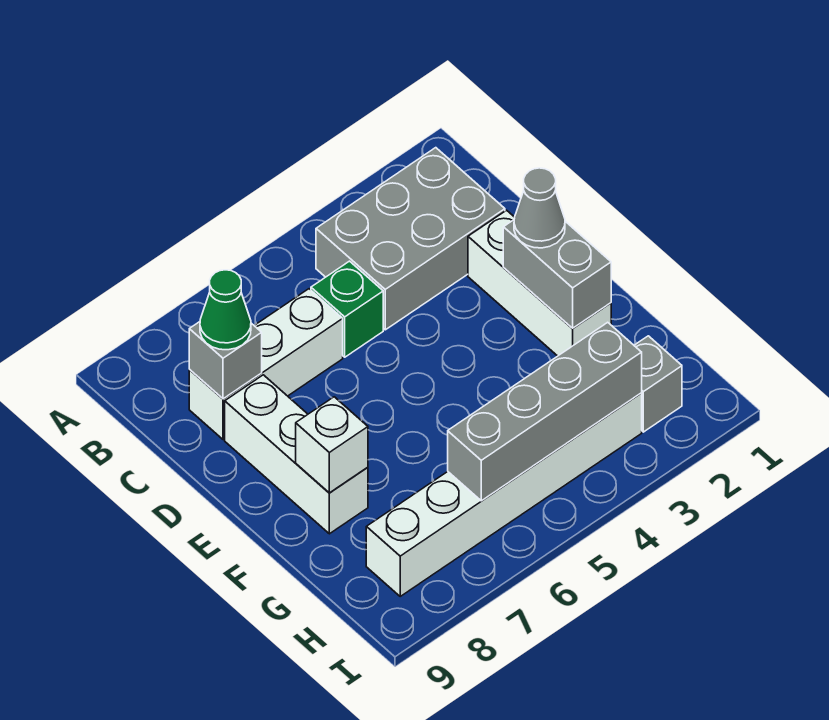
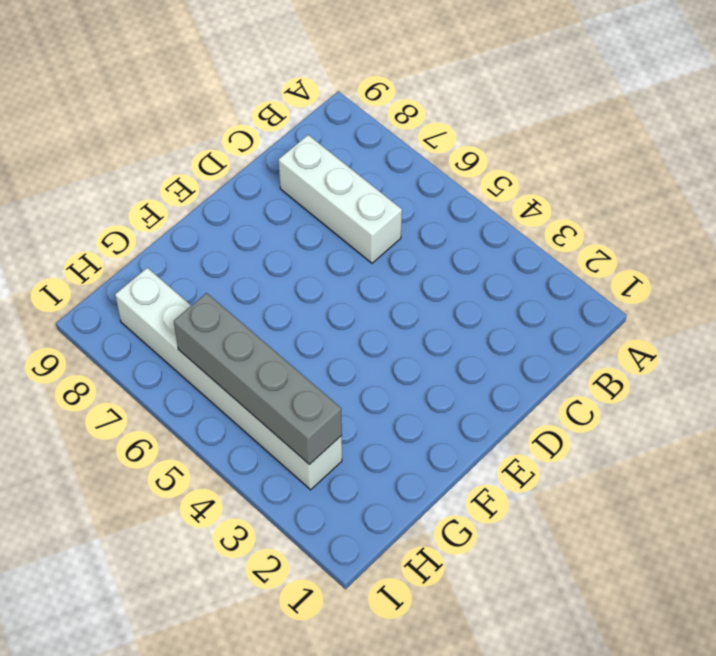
none -> grey brick B2:C4 level 1
none -> green brick C5 level 1
none -> white brick D2:F2 level 1

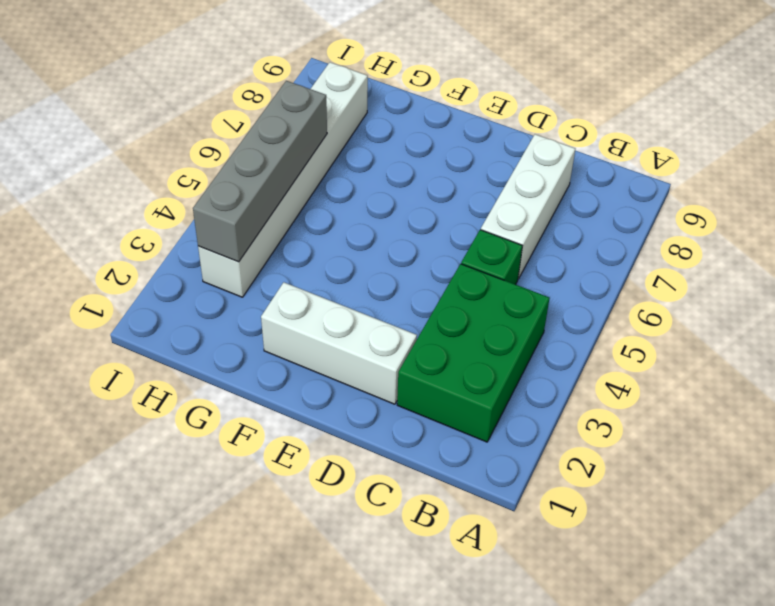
green brick B2:C4 level 1 -> grey brick B2:C4 level 1
none -> white brick D8:F8 level 1
none -> grey brick H2 level 1
none -> grey brick C8 level 2

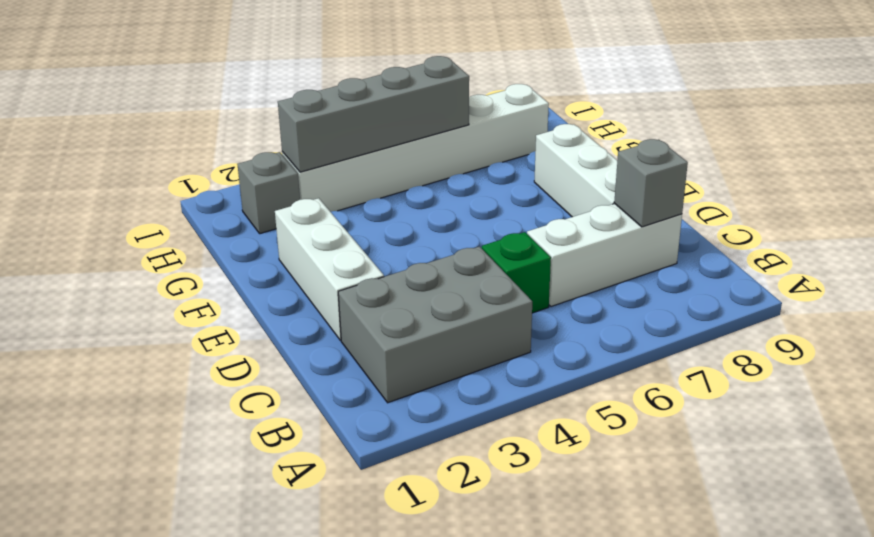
none -> grey brick E2:F2 level 2
none -> white brick F8 level 2
none -> green cone C8 level 3

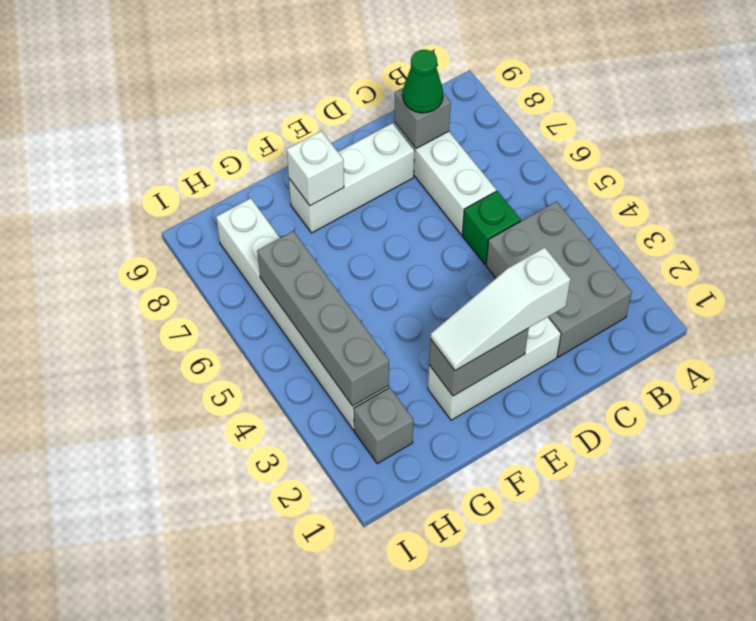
white slope D2:F2 level 3 top D -> grey cone E2 level 3

